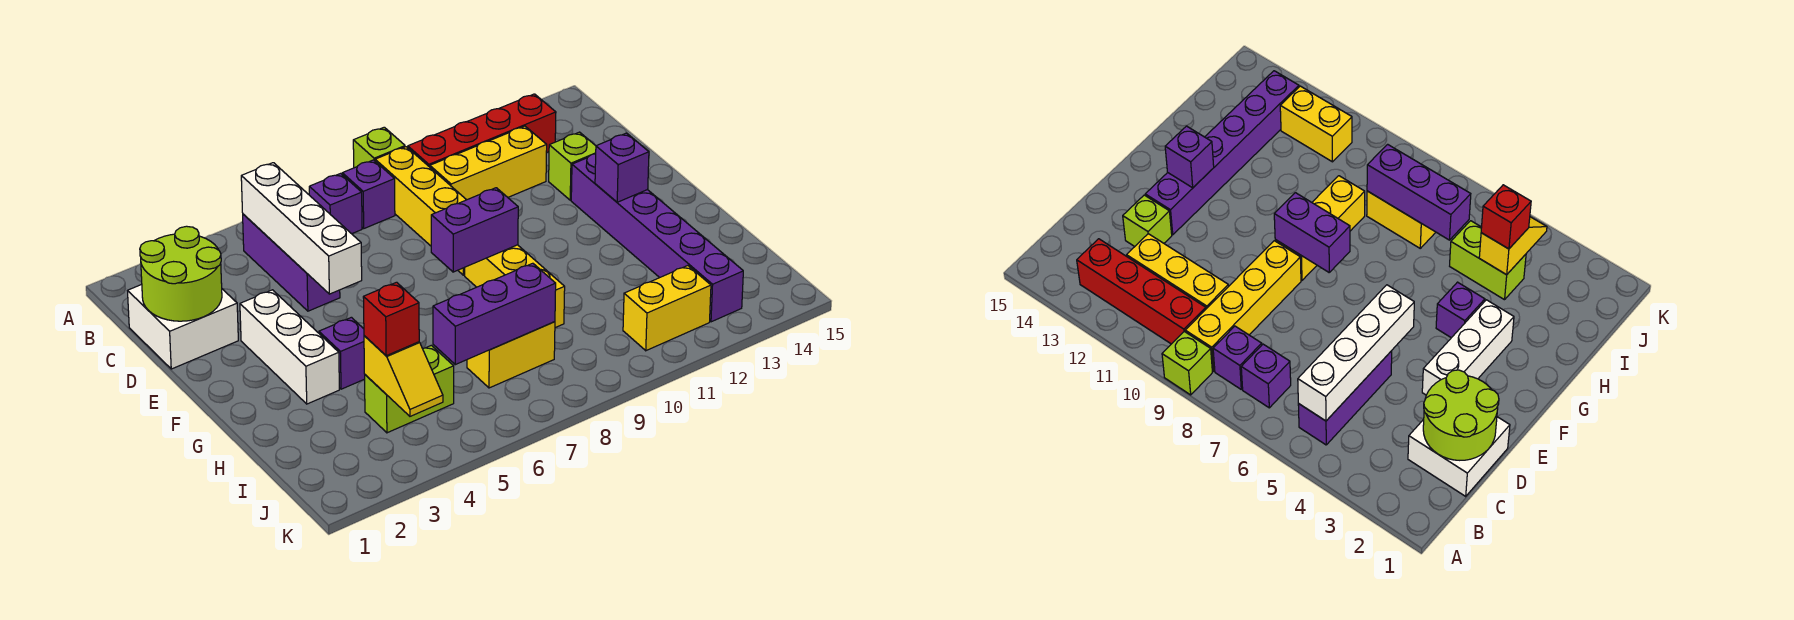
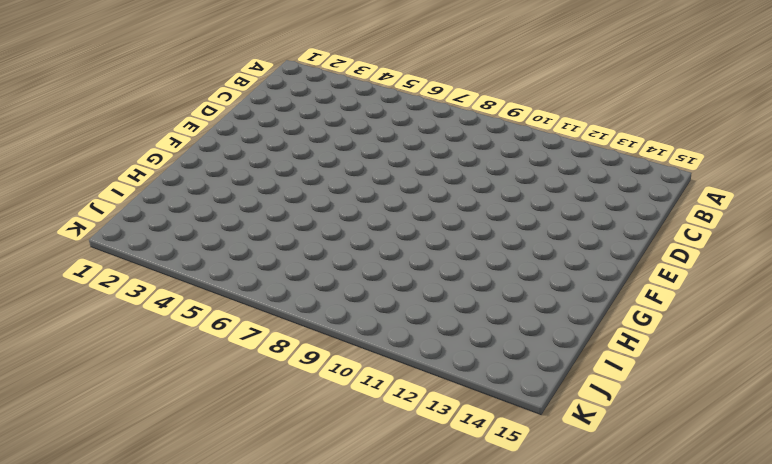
none -> lime brick A9 level 1
none -> purple brick B5:D5 level 1
none -> purple brick B7 level 1

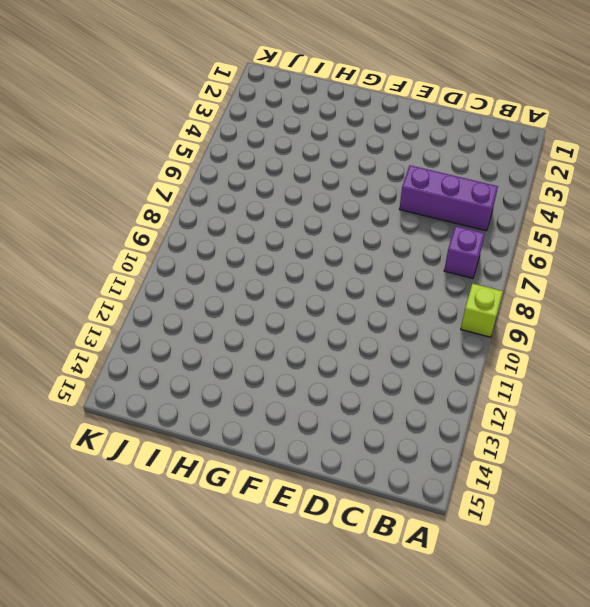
none -> purple brick B8 level 1
none -> yellow brick B9:E9 level 1
none -> red brick B10:B13 level 1

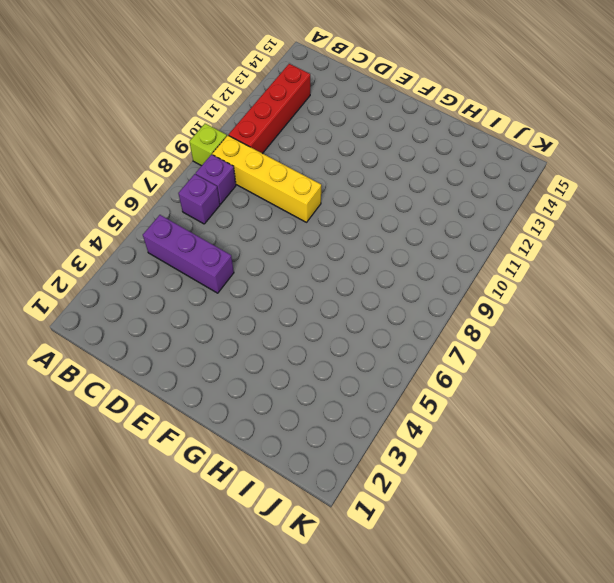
none -> white brick C1:D2 level 1
none -> yellow brick C10:C12 level 1
none -> lime brick D13 level 1

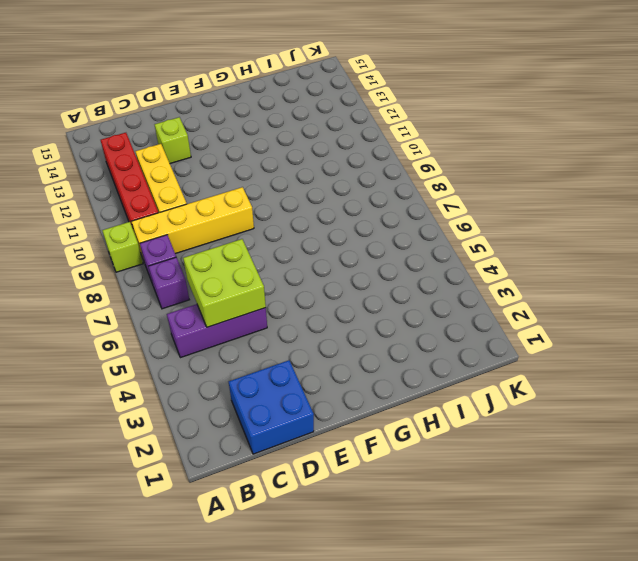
blue brick C1:D2 level 1 -> white brick C1:D2 level 1
lime brick C5:D6 level 2 -> white brick B5:E5 level 2
none -> white brick E3:G3 level 1
none -> purple brick E13:J13 level 1
none -> yellow brick F9:H9 level 1

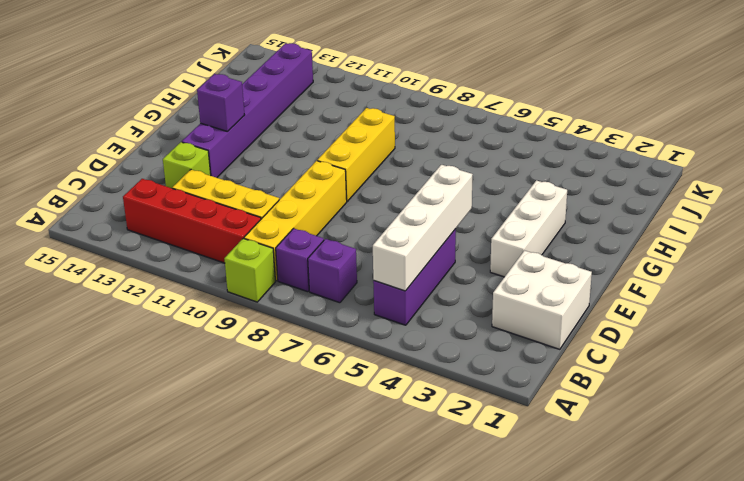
none -> purple brick G4 level 1
none -> lime brick I4:I5 level 1
none -> yellow brick I7:I8 level 1

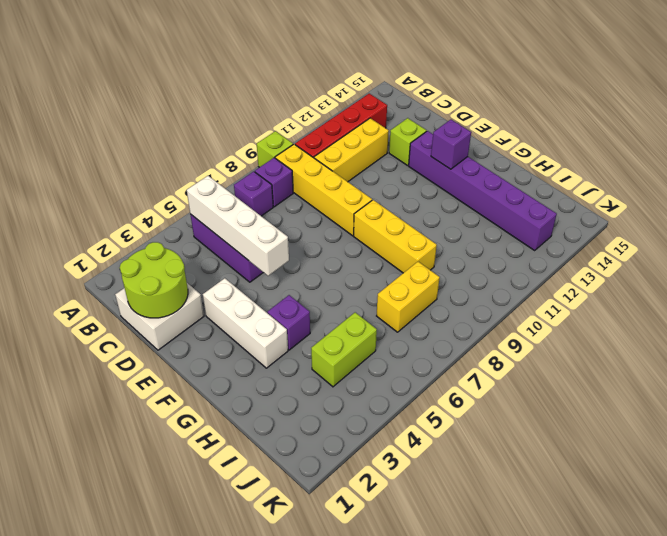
none -> yellow brick J11:J12 level 1
none -> purple brick F8:F9 level 2
none -> yellow slope I4:J4 level 2 top I

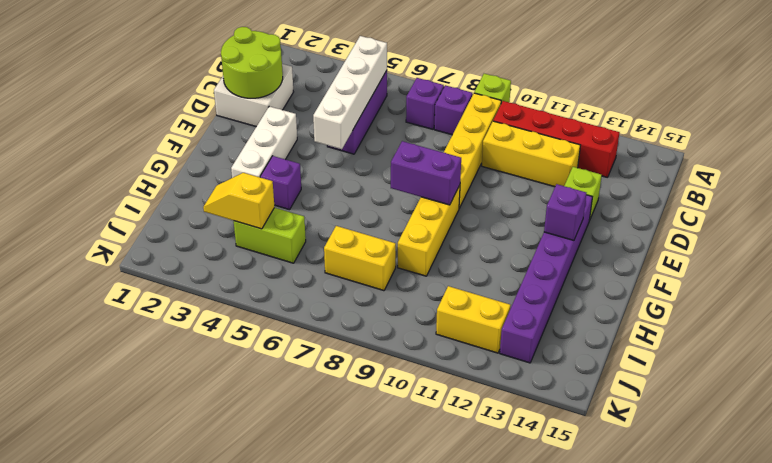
yellow slope I3:I4 level 2 top 4 -> yellow slope I4:J4 level 2 top I
none -> purple brick I6:I8 level 2
none -> red brick I4 level 3

